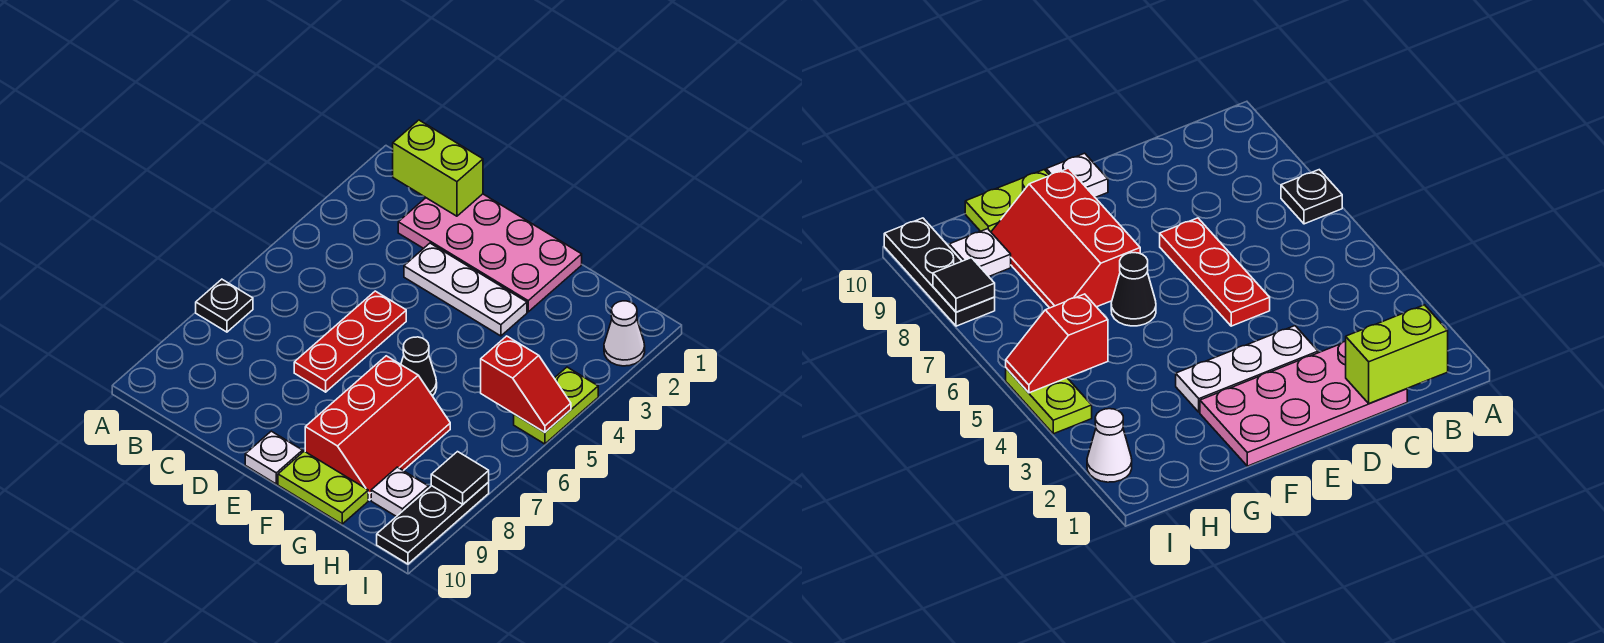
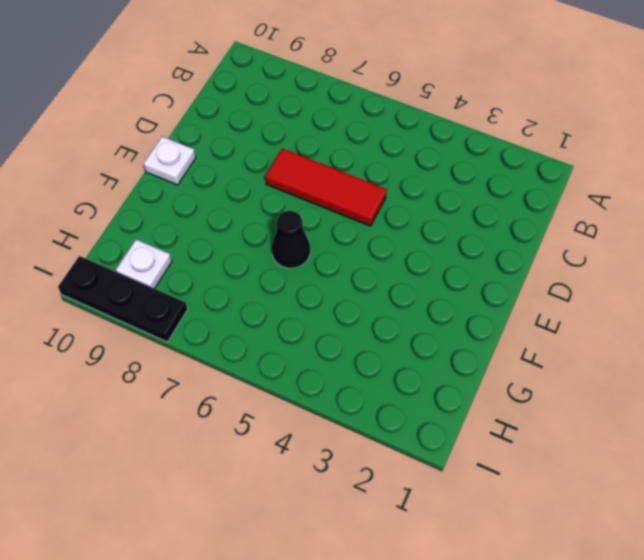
red tile D5:D7 level 1 -> red plate D5:D7 level 1
none -> black plate A7 level 1
none -> pink plate C1:F2 level 1
none -> white plate D3:F3 level 1

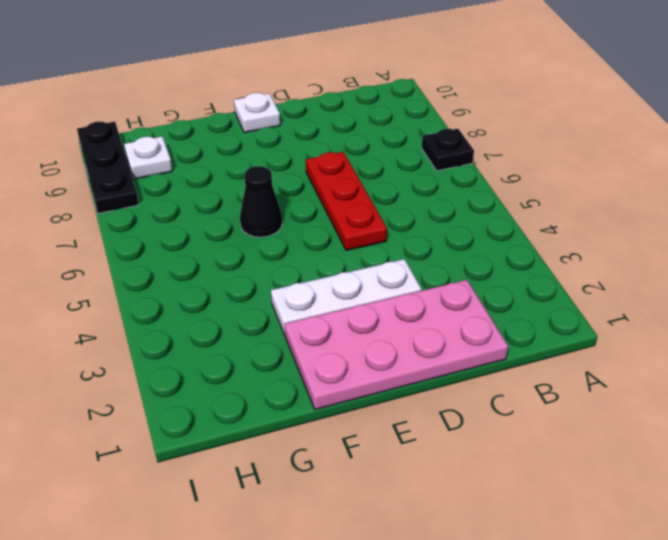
none -> red slope F7:G9 level 1 top F
none -> lime plate F10:G10 level 1
none -> white cone I2 level 1

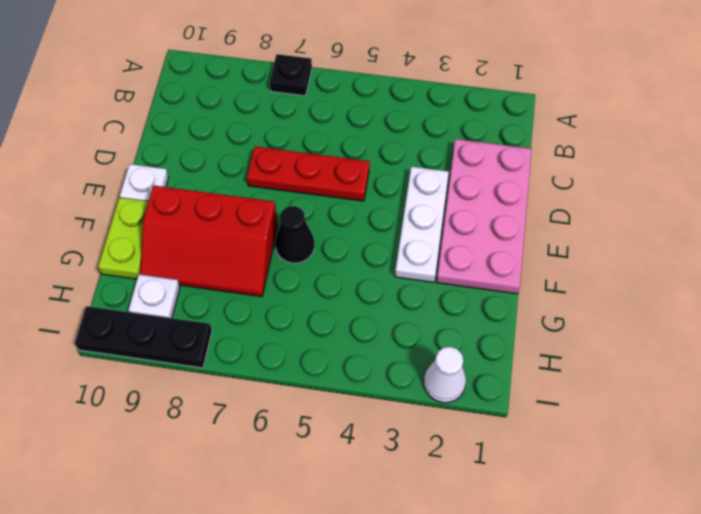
none -> lime plate I4:I5 level 1
none -> lime brick B1:C1 level 2
none -> red slope H5:I5 level 2 top H

